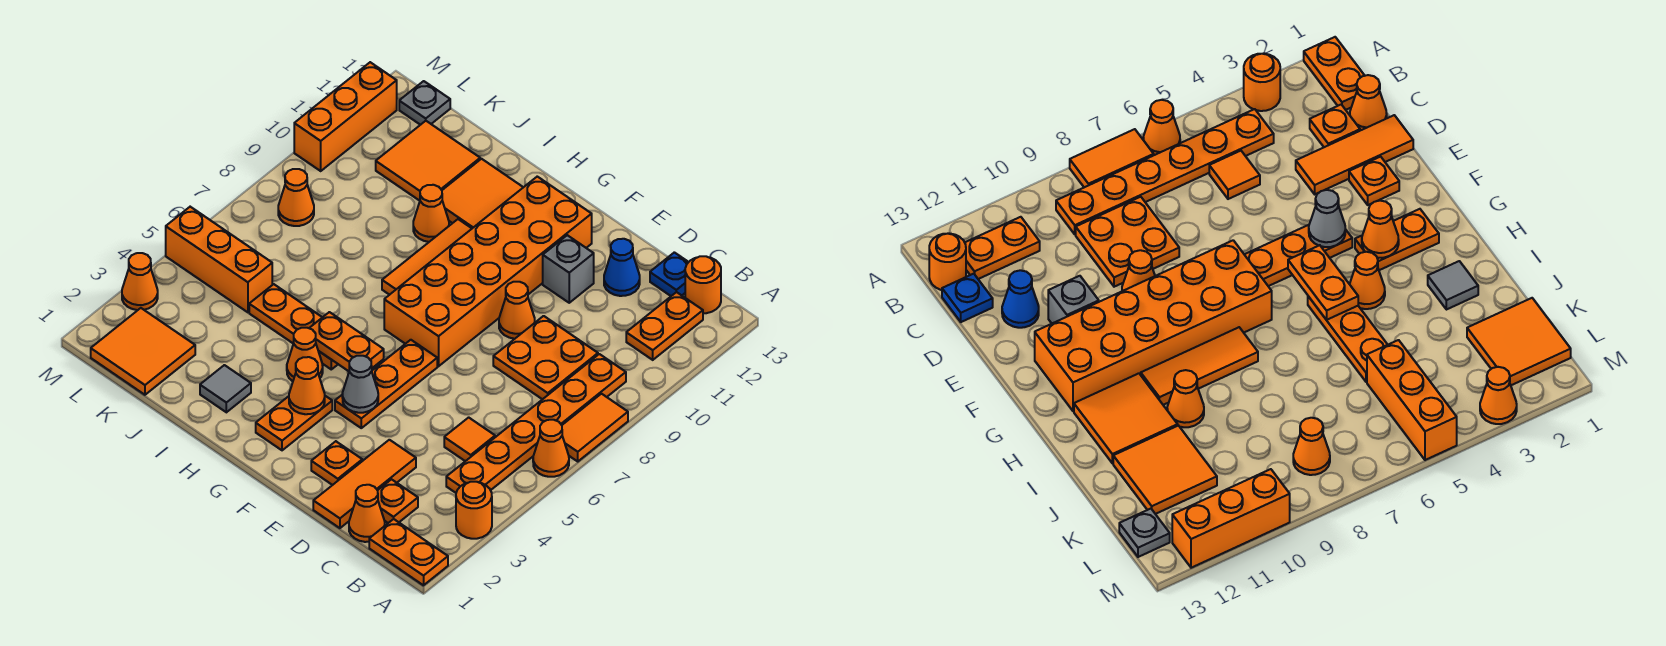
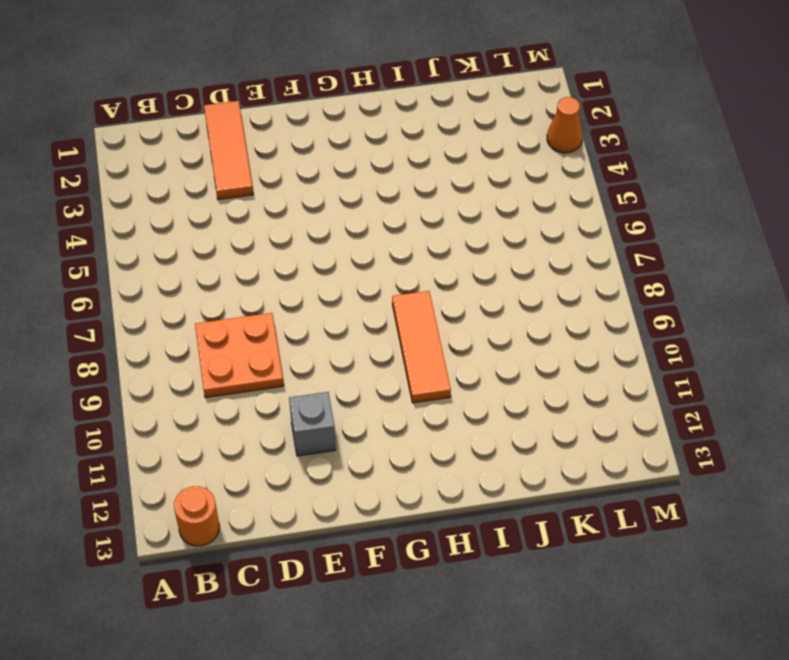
none -> orange plate A1:B1 level 1
none -> orange round brick A3 level 1
none -> orange cone A6 level 1
none -> orange tile A7:A8 level 1

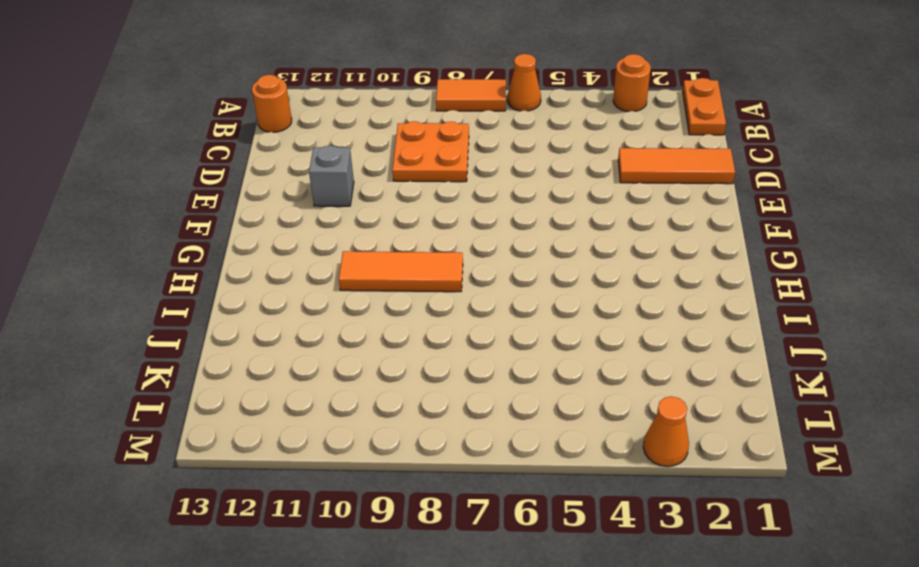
none -> orange plate B4:B9 level 1
none -> orange plate B11:B12 level 1
none -> orange cone C1 level 1
none -> orange plate C2 level 1

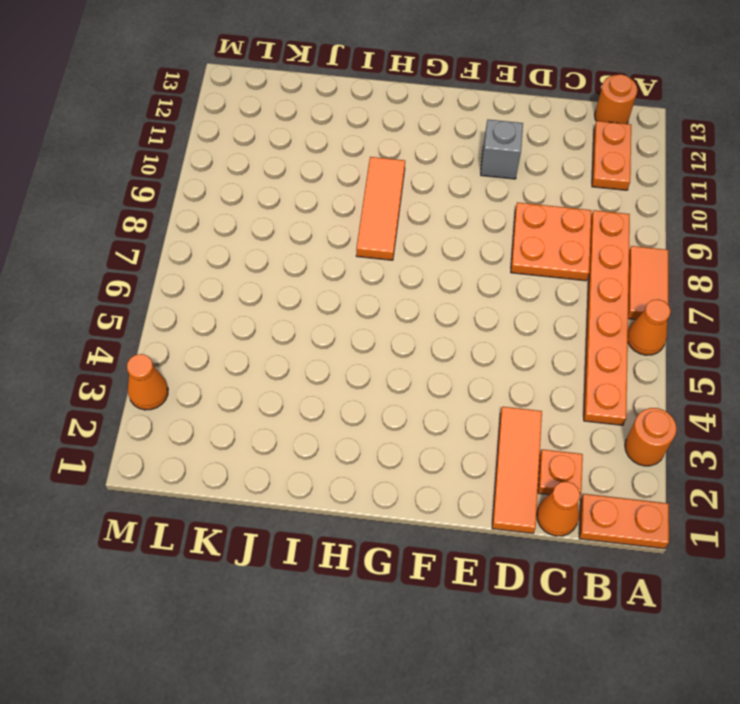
none -> orange tile C5 level 1
none -> blue plate C13 level 1
none -> blue cone D12 level 1
none -> orange plate E2 level 1

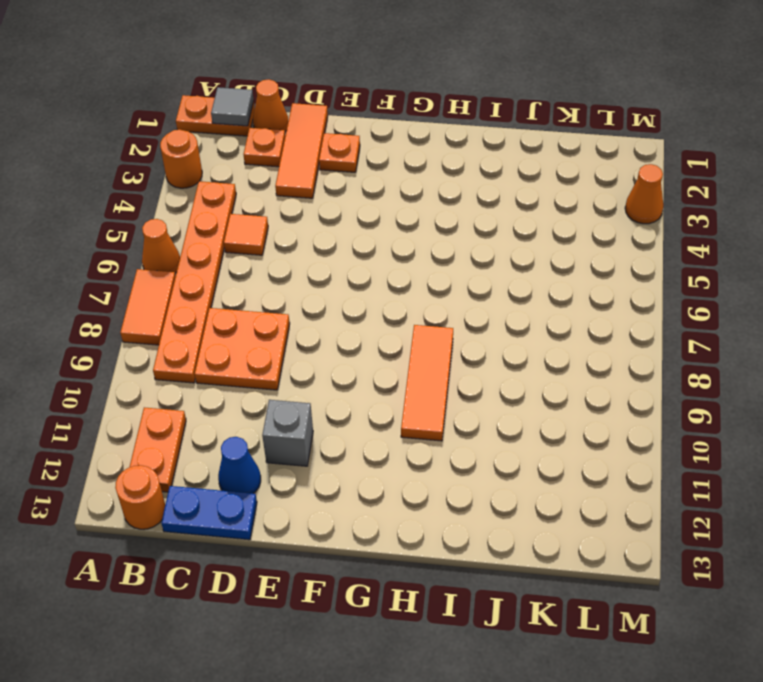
grey tile B1 level 2 -> grey tile I2 level 1
blue plate C13:D13 level 1 -> blue plate C13 level 1
none -> orange cone E9 level 1
none -> orange plate F4:F6 level 1
none -> orange brick F7:G12 level 1
none -> orange plate G2:G3 level 1

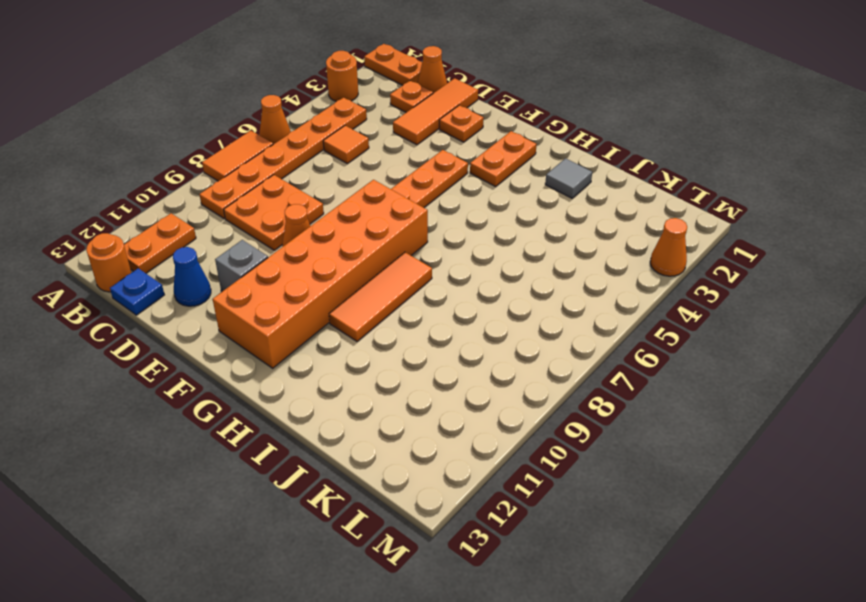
none -> orange cone H4 level 1
none -> orange plate H5:J5 level 1
none -> orange tile H11:I12 level 1
none -> orange cone I10 level 1

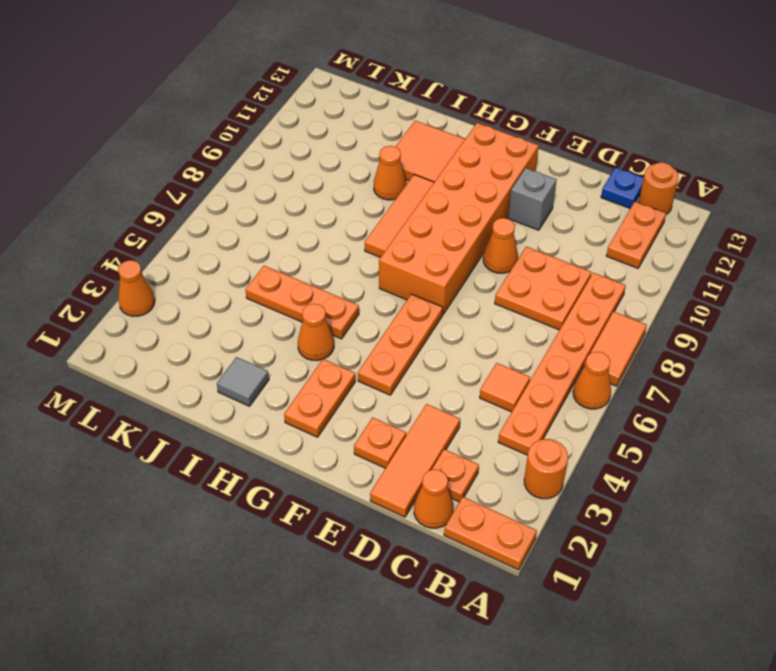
none -> blue cone D12 level 1
none -> orange tile J11:K12 level 1
none -> orange tile K1:L2 level 1
none -> orange brick K5:M5 level 1

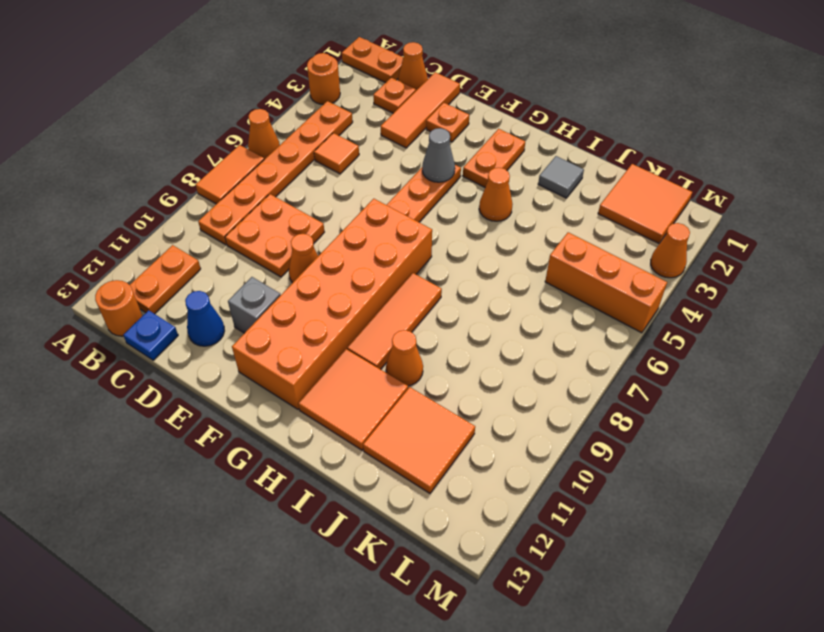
none -> orange plate H5:J5 level 1
none -> orange cone L8 level 1
none -> grey plate L13 level 1
none -> orange brick M10:M12 level 1

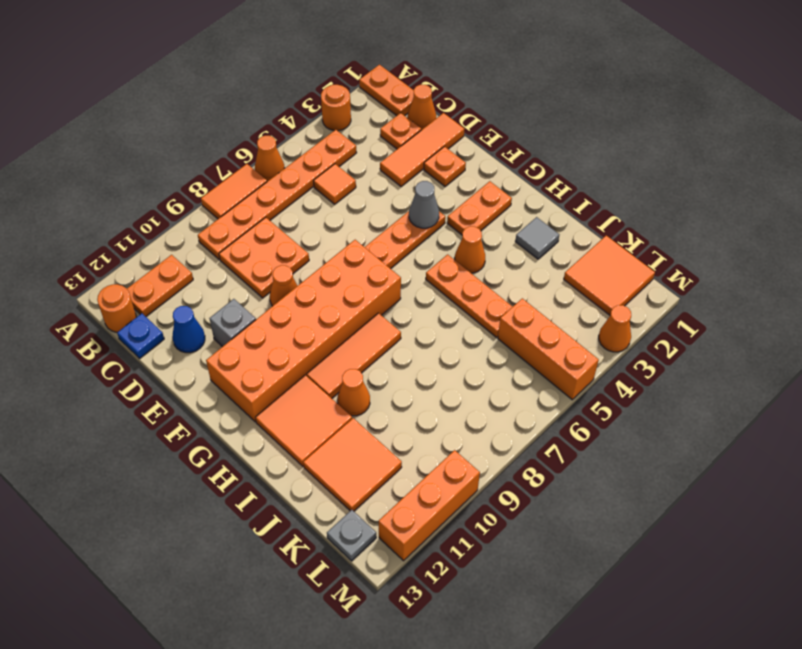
none -> orange cone L8 level 1
none -> orange cone G3 level 2
none -> orange plate G5:H5 level 2

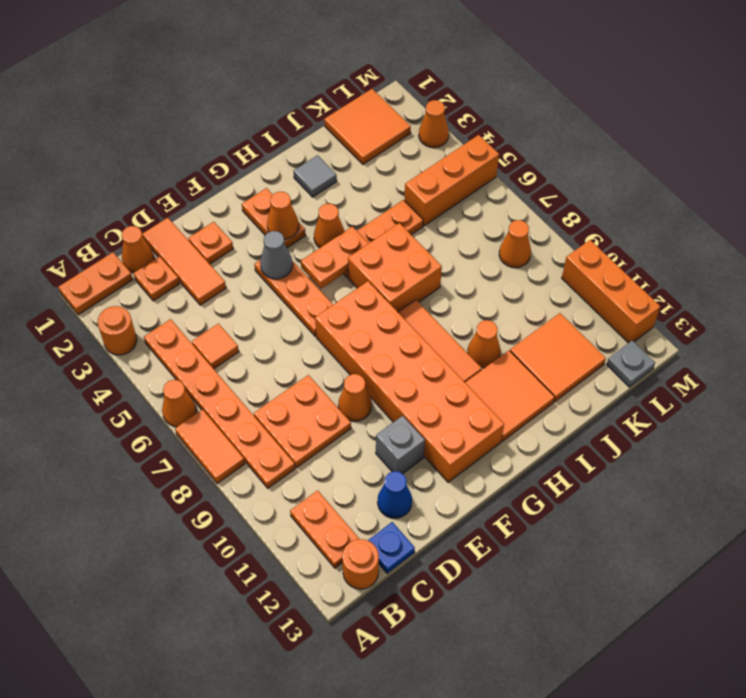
orange brick H6:I7 level 1 -> none

